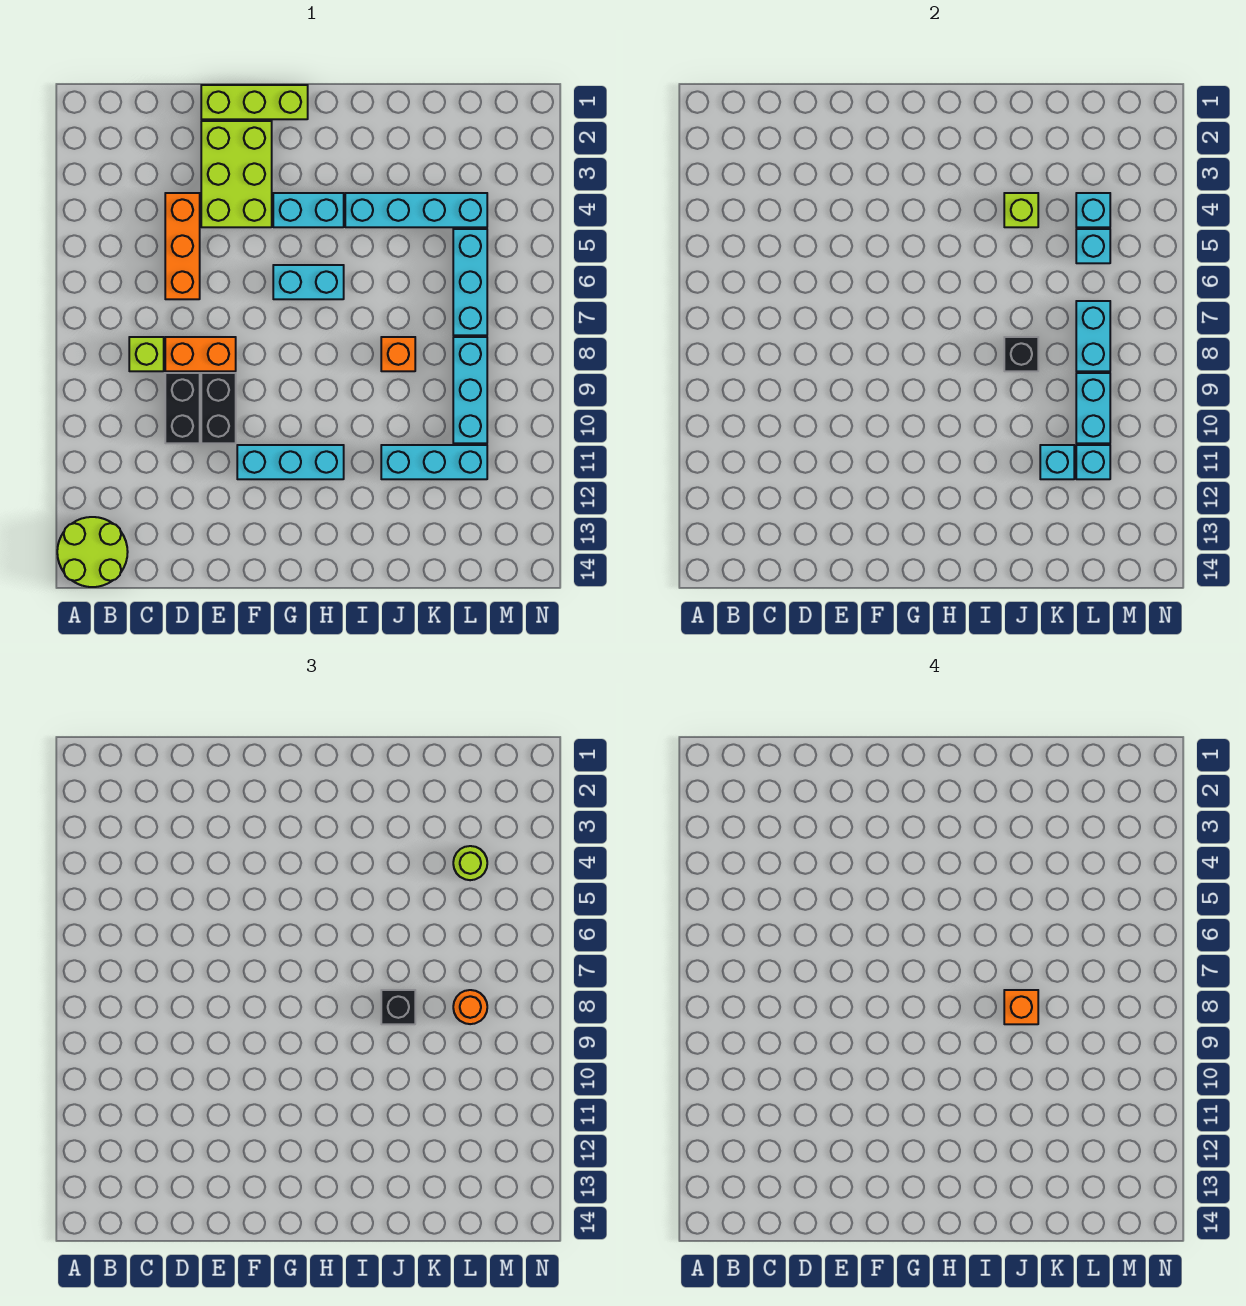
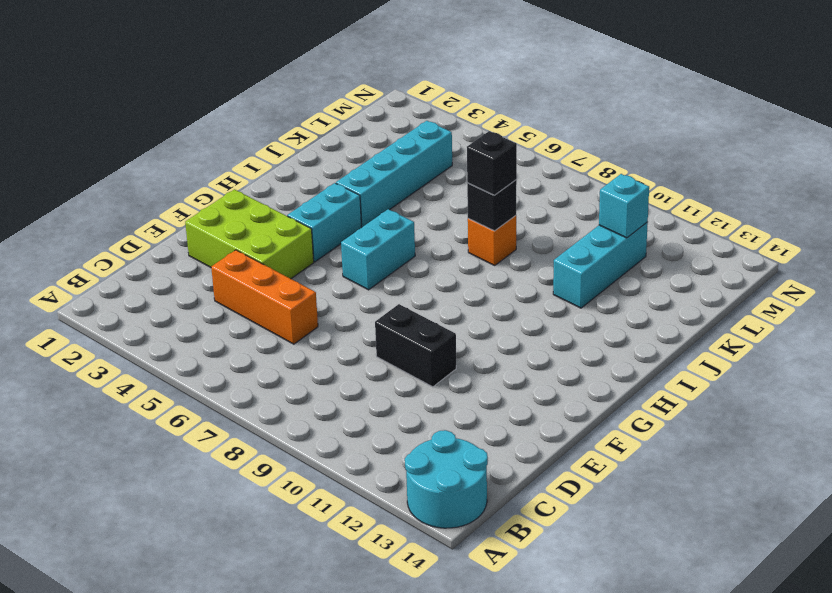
cyan round brick A13:B14 level 1 -> lime round brick A13:B14 level 1
none -> lime brick C8 level 1
none -> orange brick D8:E8 level 1
none -> black brick D9:D10 level 1

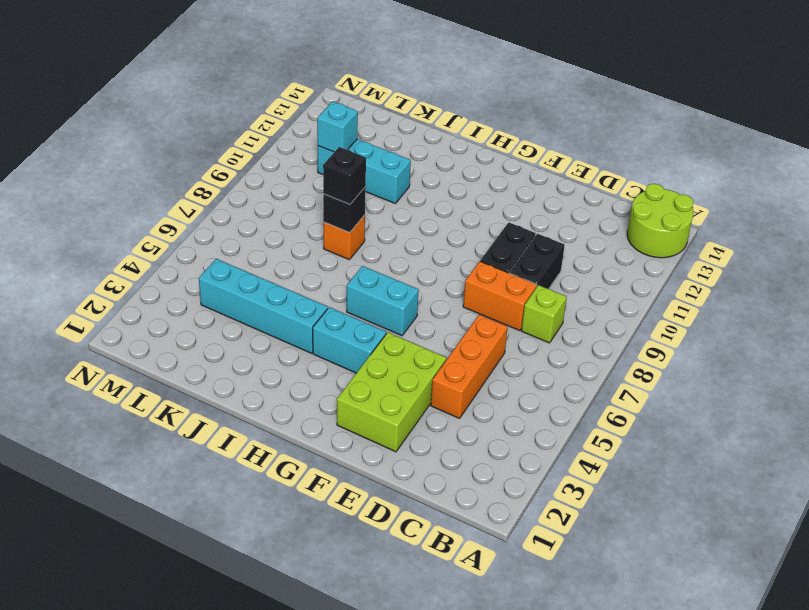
none -> lime brick E1:G1 level 1
none -> cyan brick F11:H11 level 1
none -> cyan brick L5:L7 level 1

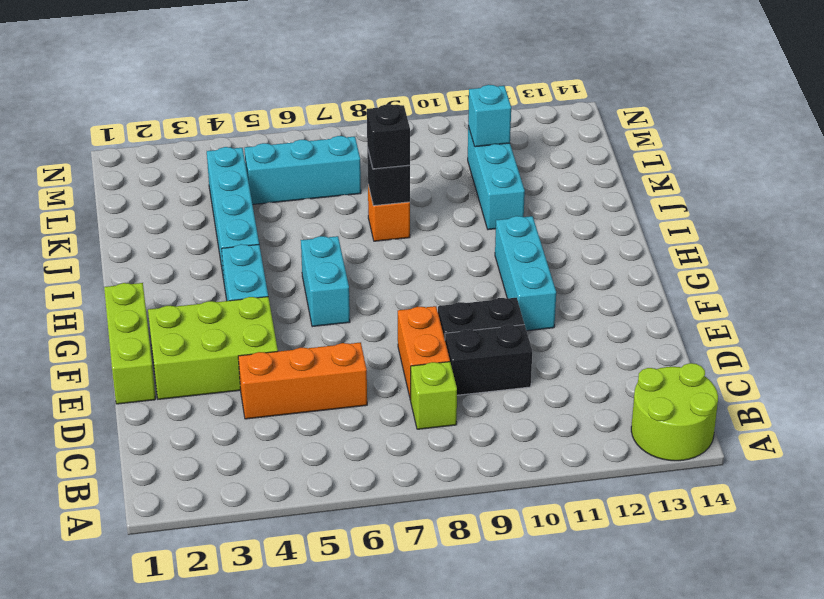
none -> cyan brick L8:L10 level 1
none -> lime brick J4 level 2
none -> cyan brick K11 level 2

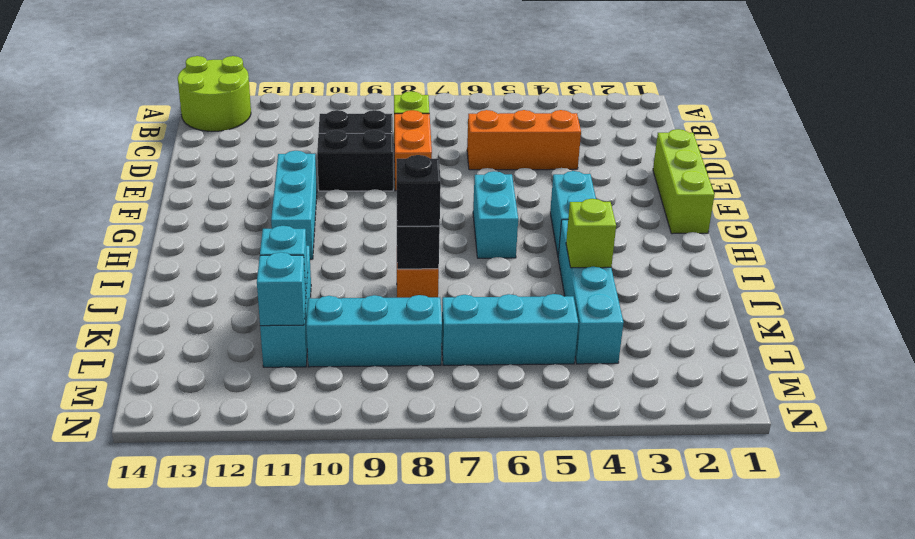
none -> lime brick E2:F4 level 1
none -> cyan brick L4 level 2
none -> cyan brick L5 level 2

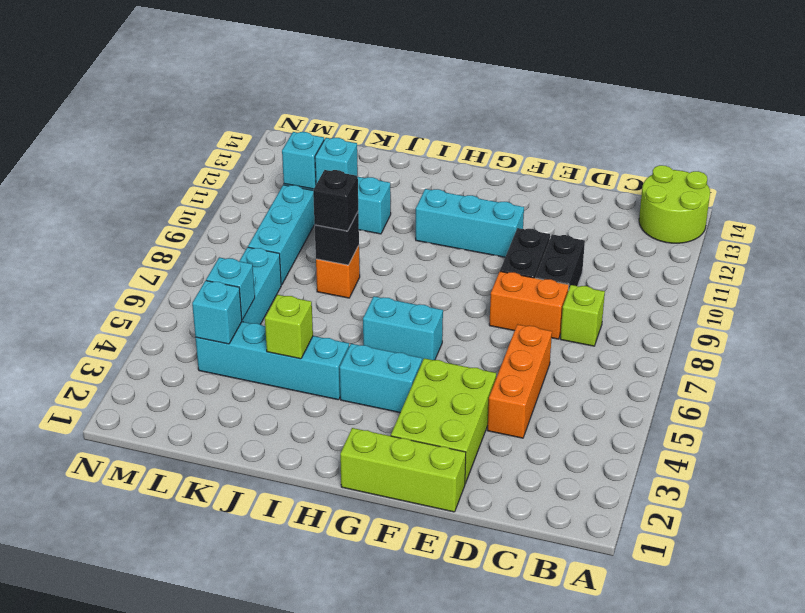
none -> cyan brick L7:L8 level 2
none -> cyan brick L9:L10 level 2
none -> lime round brick L4 level 3

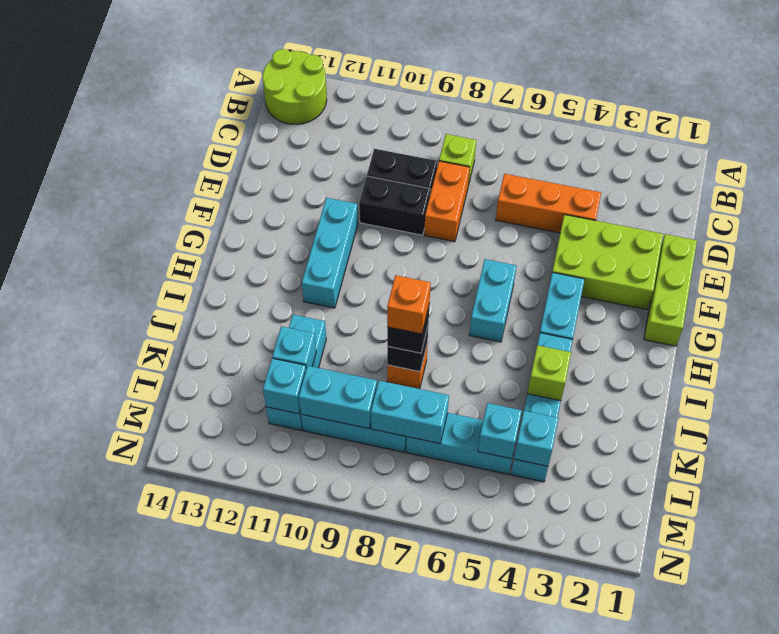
none -> lime round brick L4 level 3
none -> orange round brick L8 level 3

